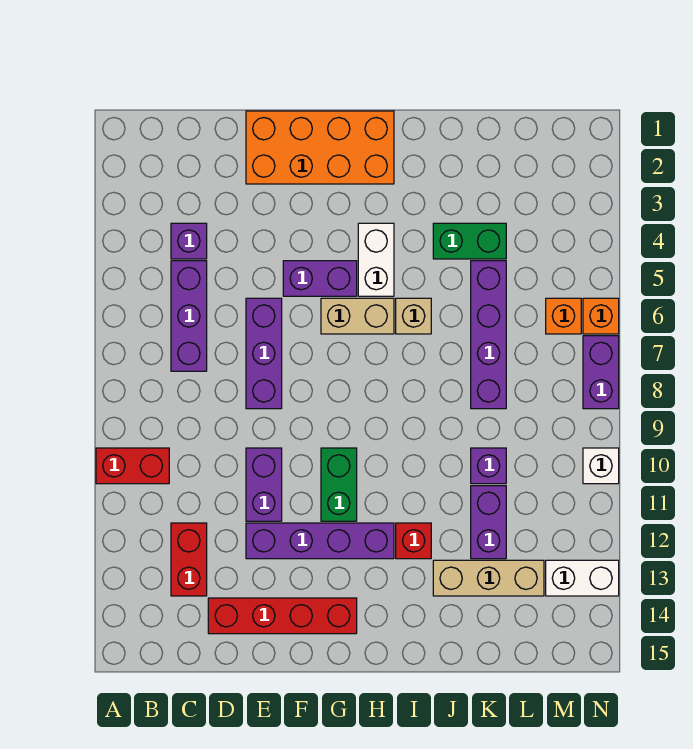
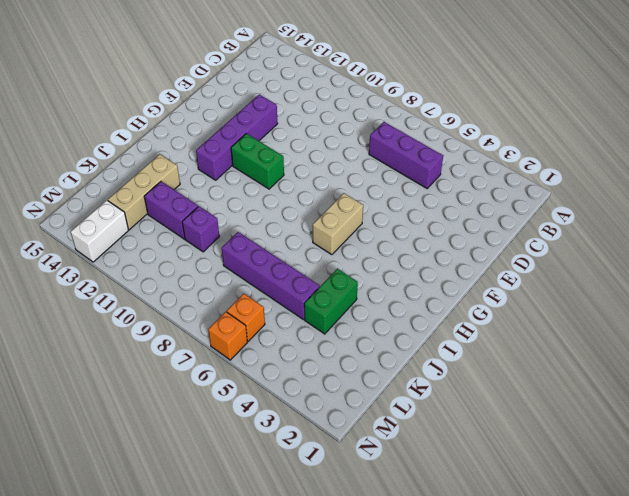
none -> red brick A10:B10 level 1
none -> purple brick C4 level 1
none -> red brick C12:C13 level 1

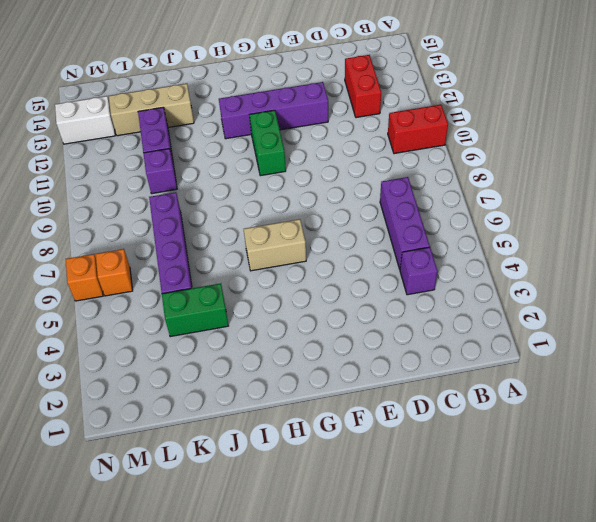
none -> red brick D14:G14 level 1
none -> orange brick E1:H2 level 1
none -> purple brick E6:E8 level 1

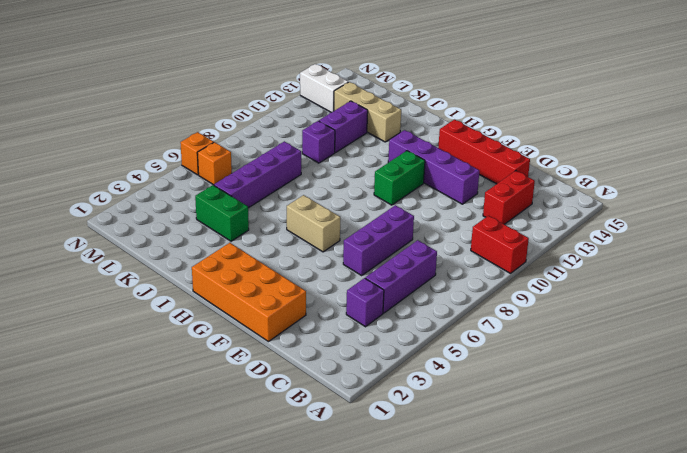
none -> purple brick E10:E11 level 1
none -> purple brick F5:G5 level 1
none -> white brick H4:H5 level 1

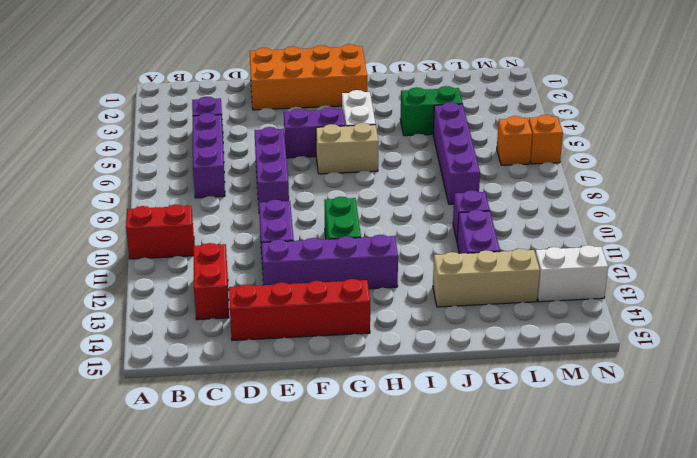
none -> tan brick I6 level 1
none -> red brick I12 level 1
none -> purple brick N7:N8 level 1

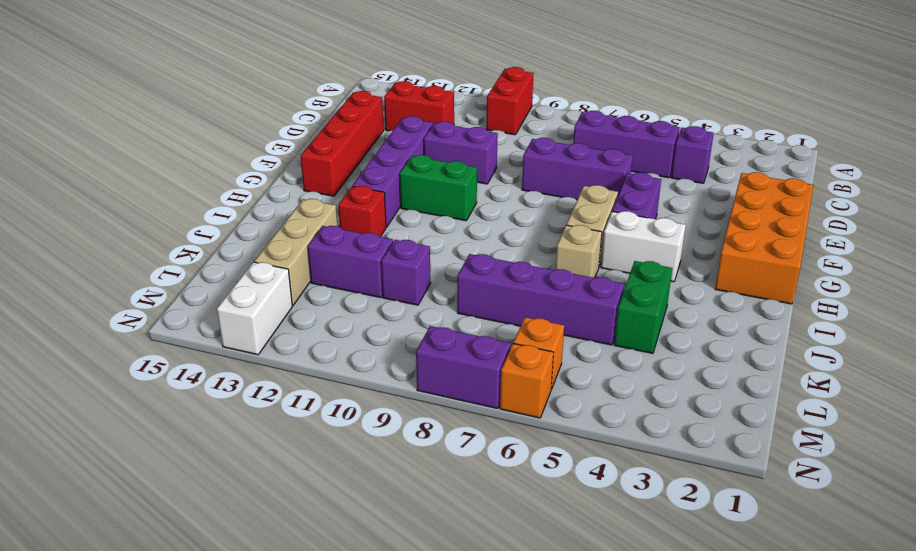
none -> white brick N10 level 1

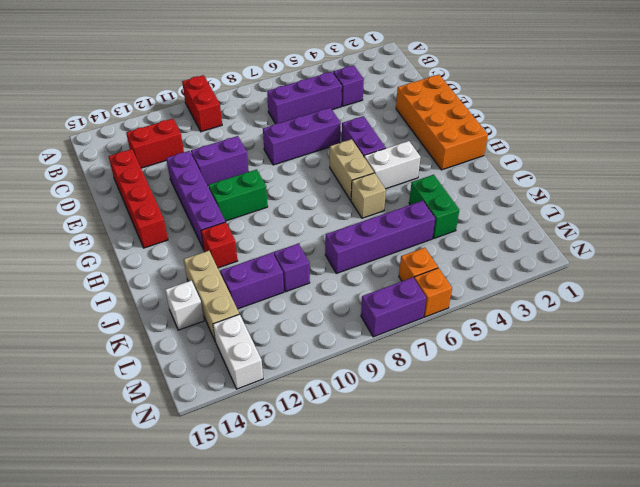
white brick K14 level 1 -> white brick N10 level 1

